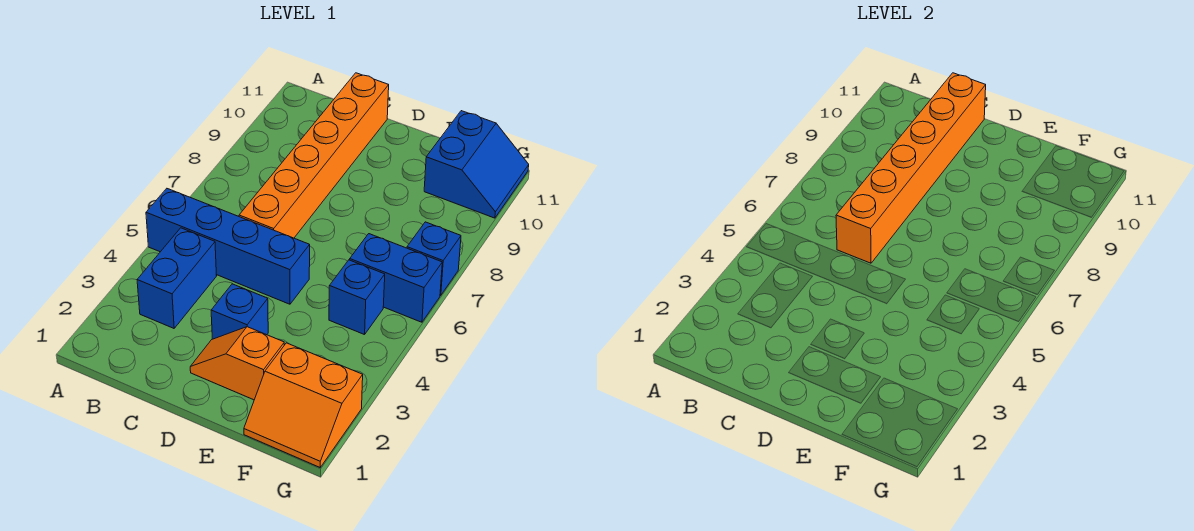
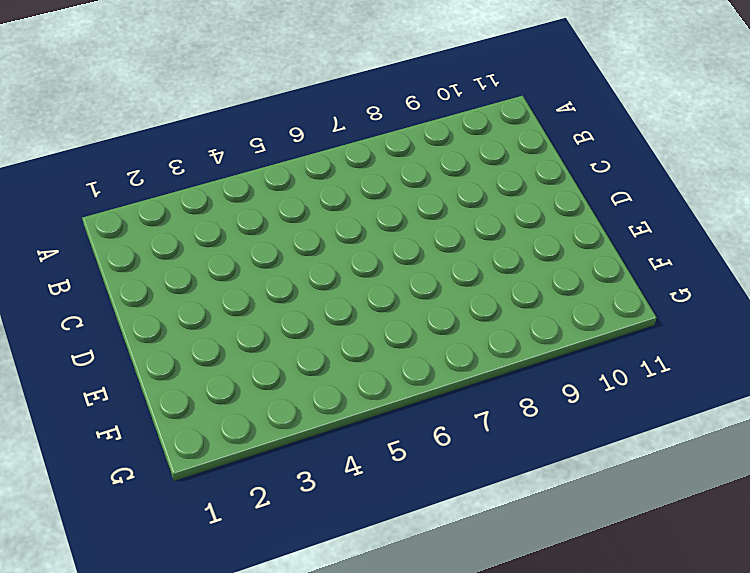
none -> blue brick A5:D5 level 1
none -> blue brick B3:B4 level 1

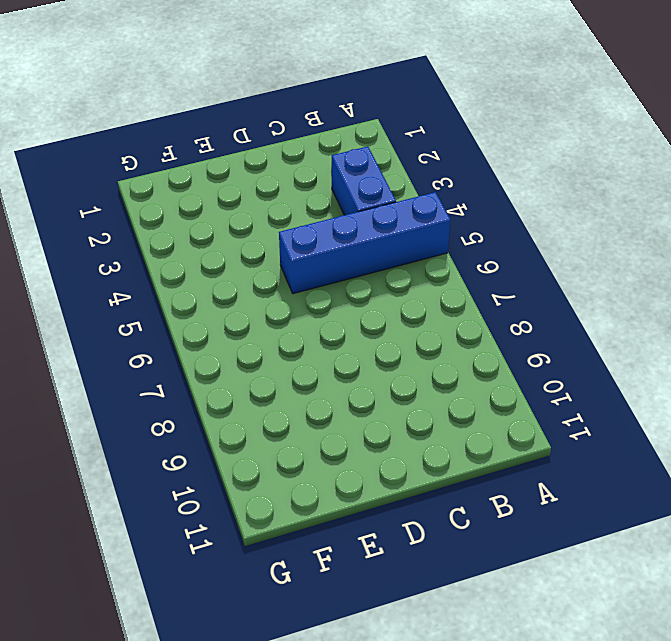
none -> orange brick C6:C11 level 1
none -> orange slope D2:E2 level 1 top E

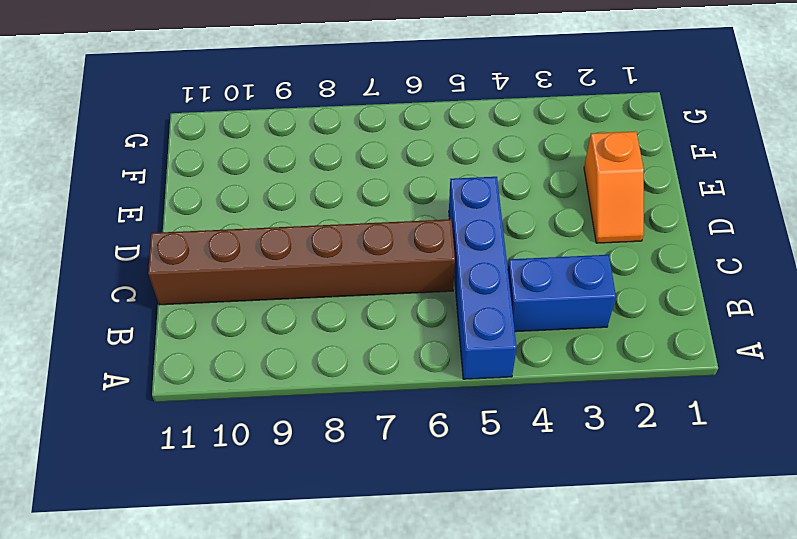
brown brick C6:C11 level 1 -> orange brick C6:C11 level 1
none -> blue brick D3 level 1
none -> orange slope F1:G2 level 1 top 2

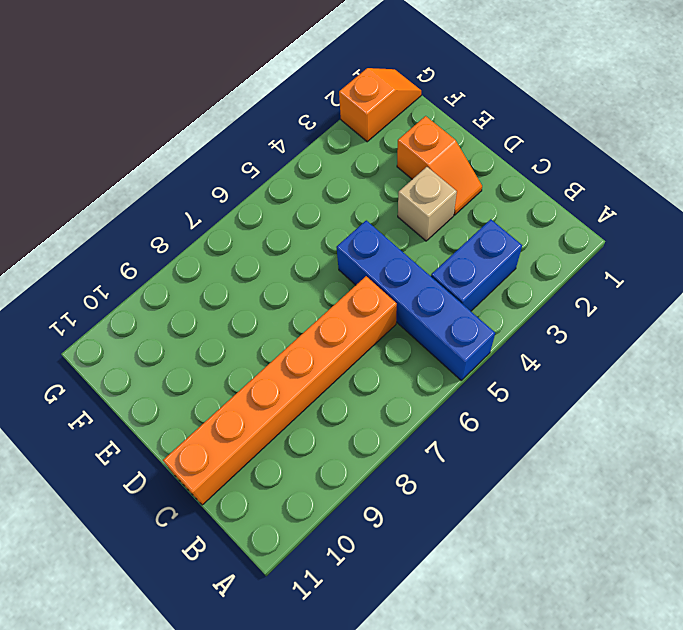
tan brick D3 level 1 -> blue brick D3 level 1
orange slope G1:G2 level 1 top 2 -> orange slope F1:G2 level 1 top 2
none -> blue brick F5 level 1
none -> blue brick F6:G6 level 1

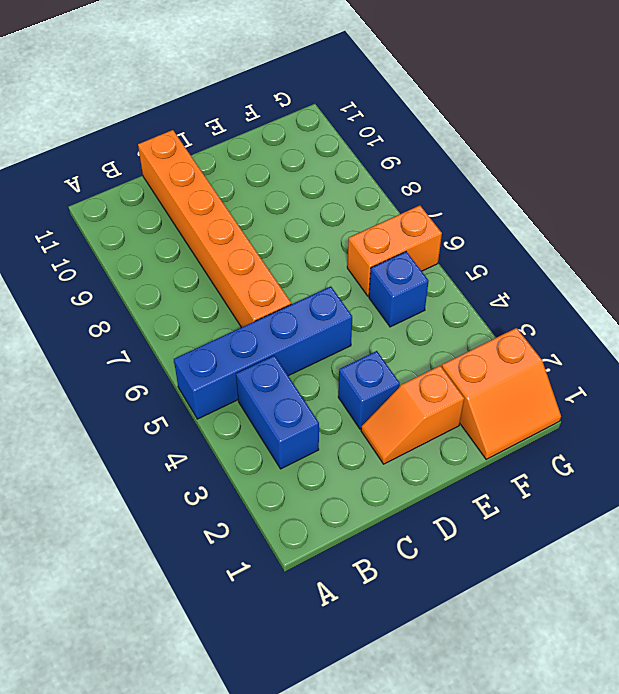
orange brick F6:G6 level 1 -> blue brick F6:G6 level 1
none -> blue slope F10:G11 level 1 top F
none -> blue brick G7 level 1

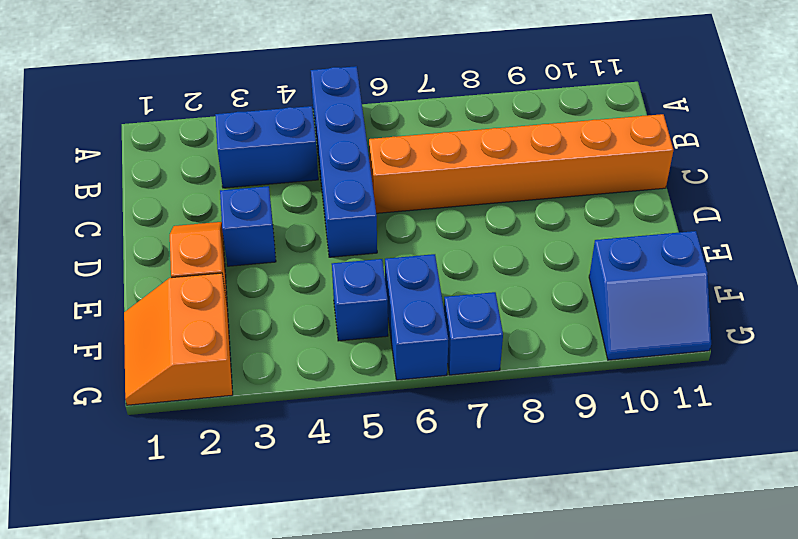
none -> orange brick C6:C11 level 2

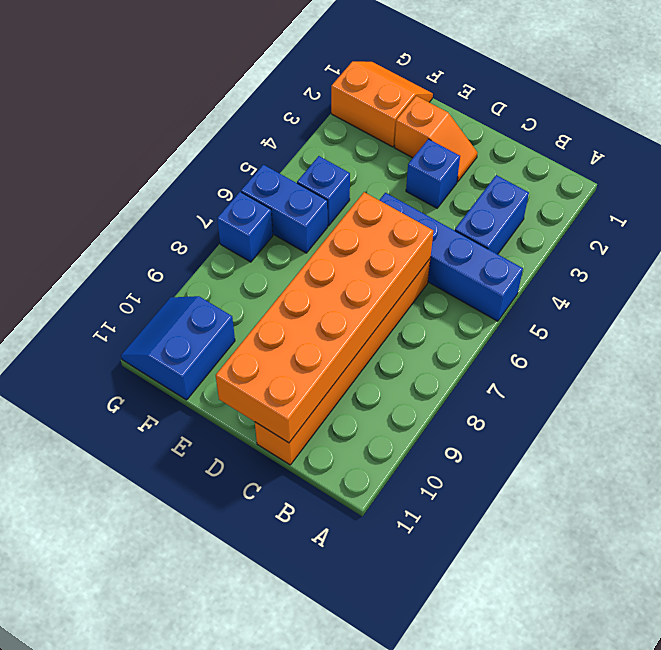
orange brick C6:D11 level 2 -> orange brick C6:C11 level 2

